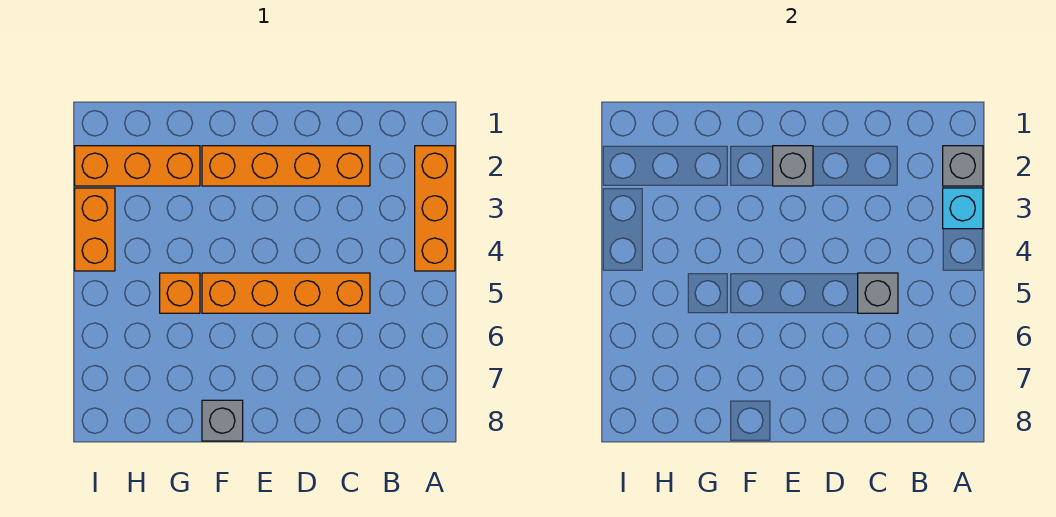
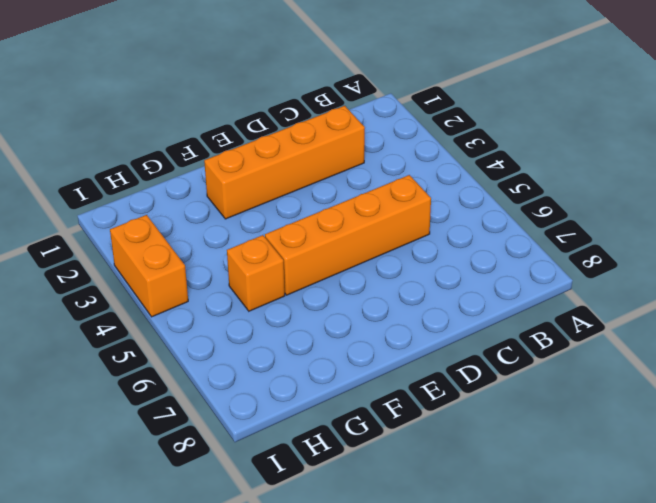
none -> orange brick A2:A4 level 1
none -> grey brick F8 level 1

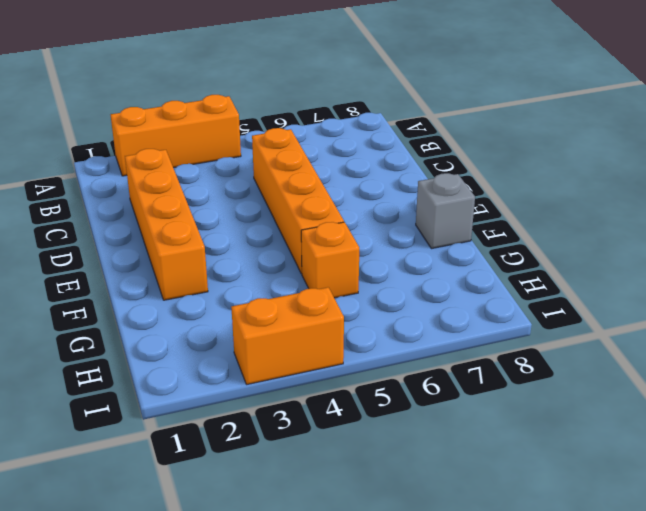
none -> orange brick G2:I2 level 1
none -> grey brick A2 level 2

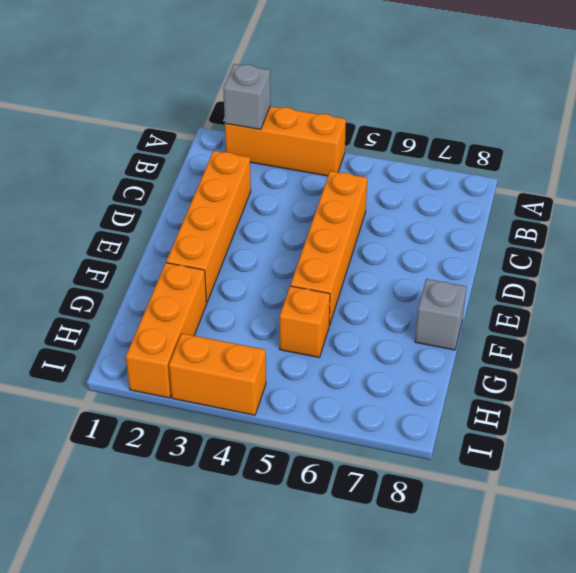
none -> cyan brick A3 level 2
none -> grey brick C5 level 2

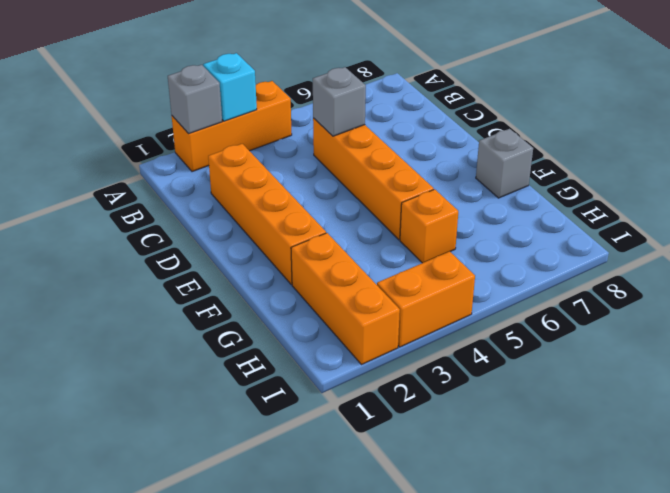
none -> grey brick E2 level 2

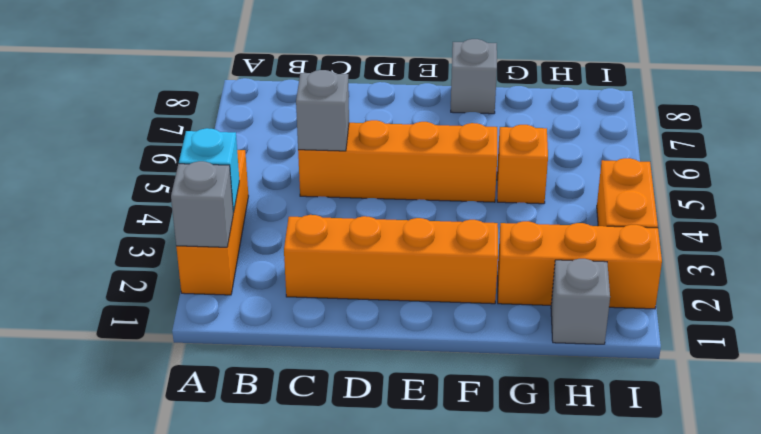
grey brick H1 level 1 -> grey brick E2 level 2

